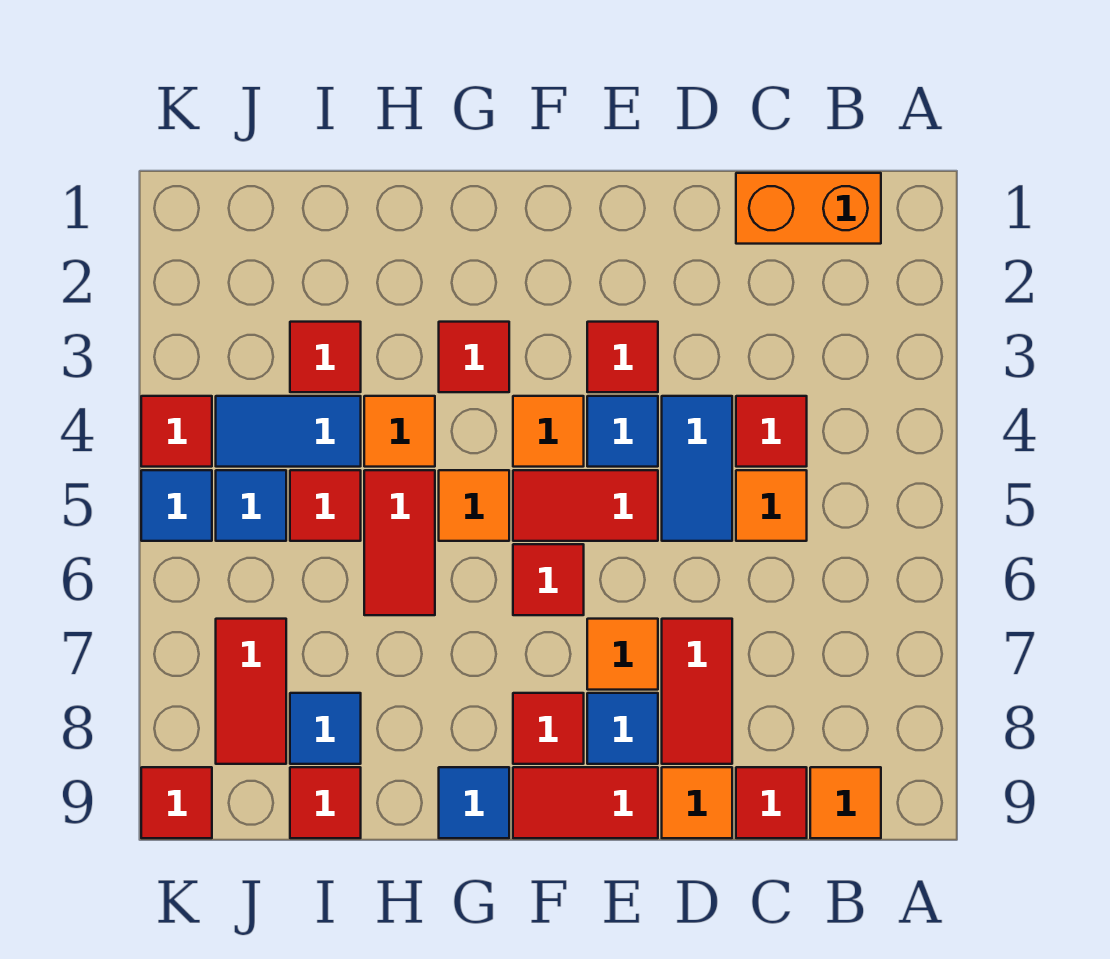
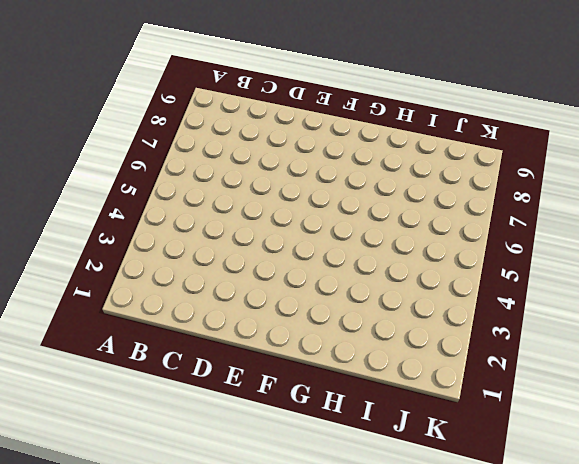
none -> orange brick B1:C1 level 1
none -> orange tile B9 level 1
none -> red tile C4 level 1
none -> orange tile C5 level 1

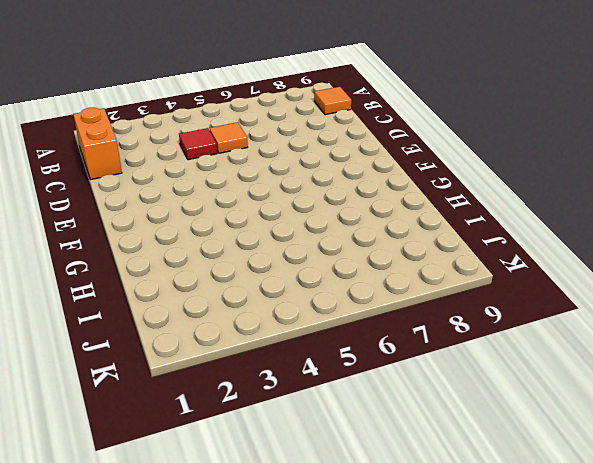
none -> red tile C9 level 1
none -> blue tile D4:D5 level 1
none -> red tile D7:D8 level 1
none -> orange tile D9 level 1

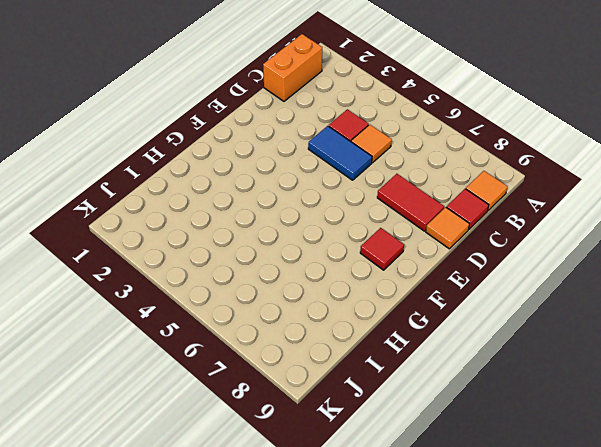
none -> red tile E3 level 1
none -> blue tile E4 level 1
none -> red tile E5:F5 level 1
none -> orange tile E7 level 1

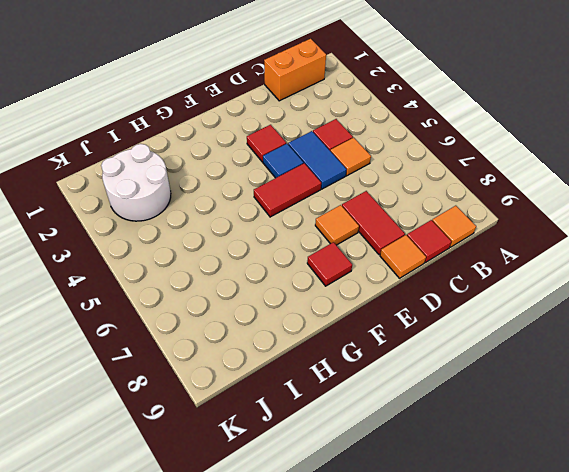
white round brick I2:J3 level 1 -> red tile I3 level 1
none -> blue tile E8 level 1
none -> red tile E9:F9 level 1
none -> orange tile F4 level 1
none -> red tile F6 level 1

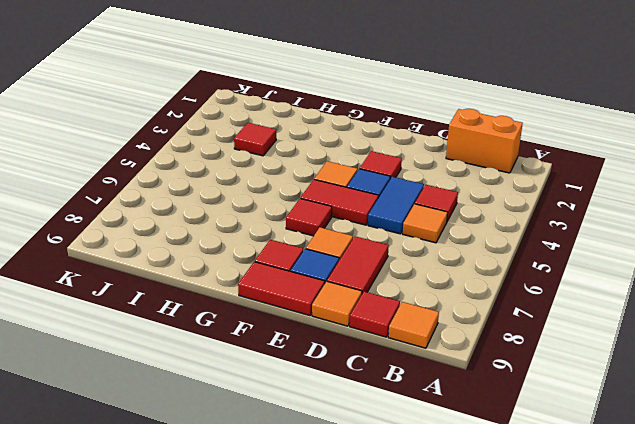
none -> red tile G3 level 1
none -> orange tile G5 level 1
none -> blue tile G9 level 1
none -> orange tile H4 level 1

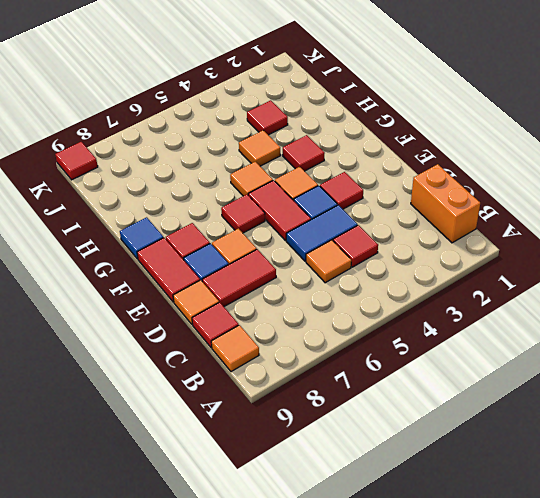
none -> red tile H5:H6 level 1
none -> blue tile I4:J4 level 1
none -> red tile I5 level 1
none -> blue tile I8 level 1

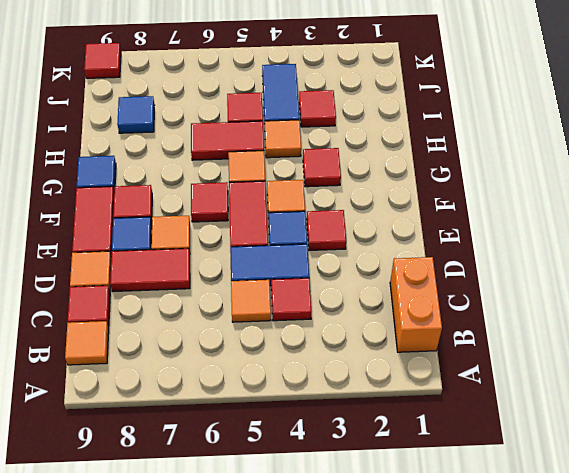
none -> red tile I9 level 1
none -> blue tile J5 level 1
none -> red tile J7:J8 level 1
none -> red tile K4 level 1

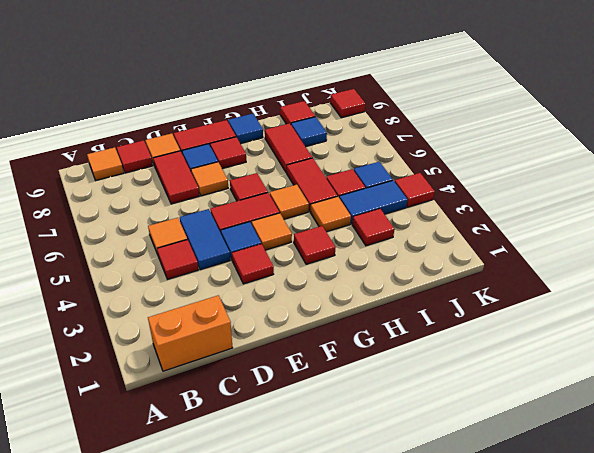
red tile H7:H8 level 1 -> red tile J7:J8 level 1
none -> blue tile K5 level 1

